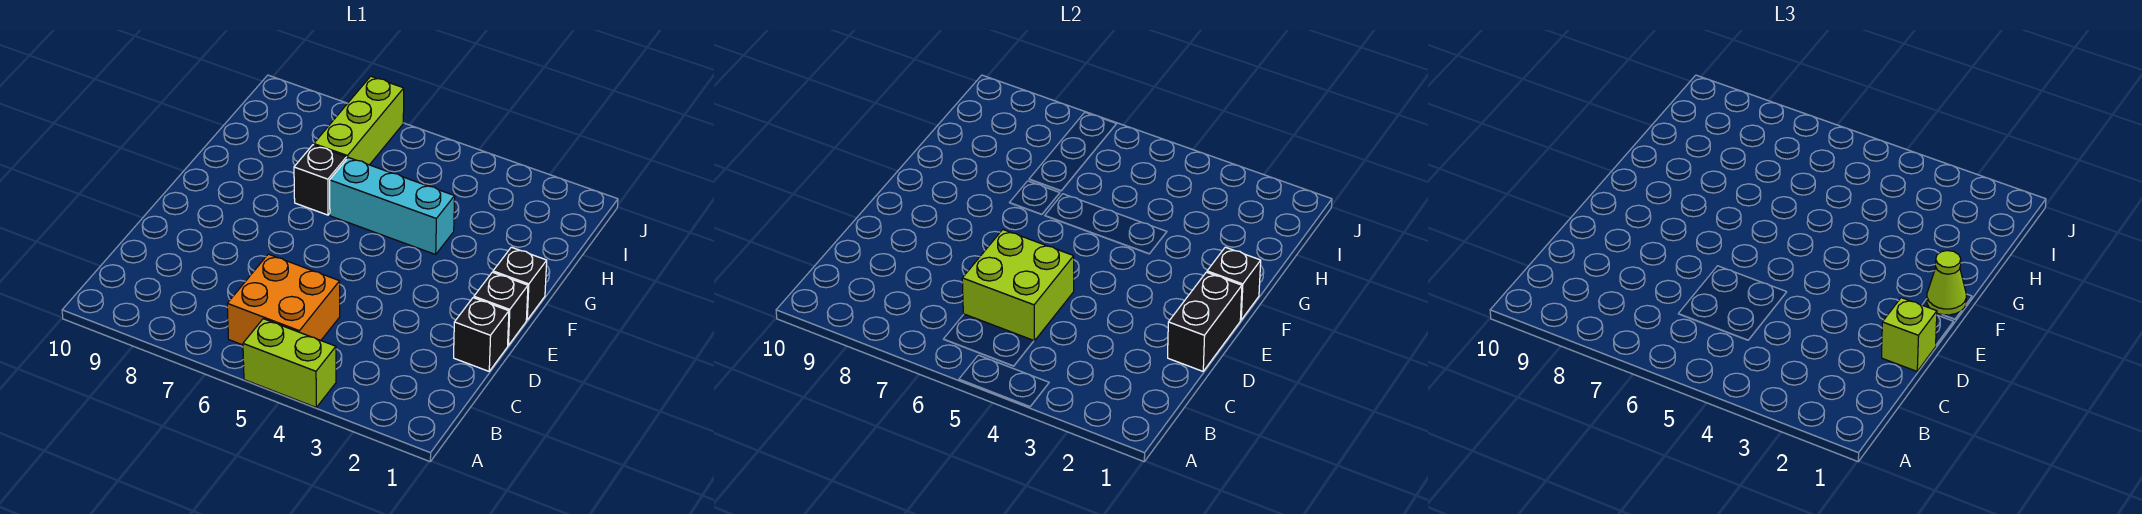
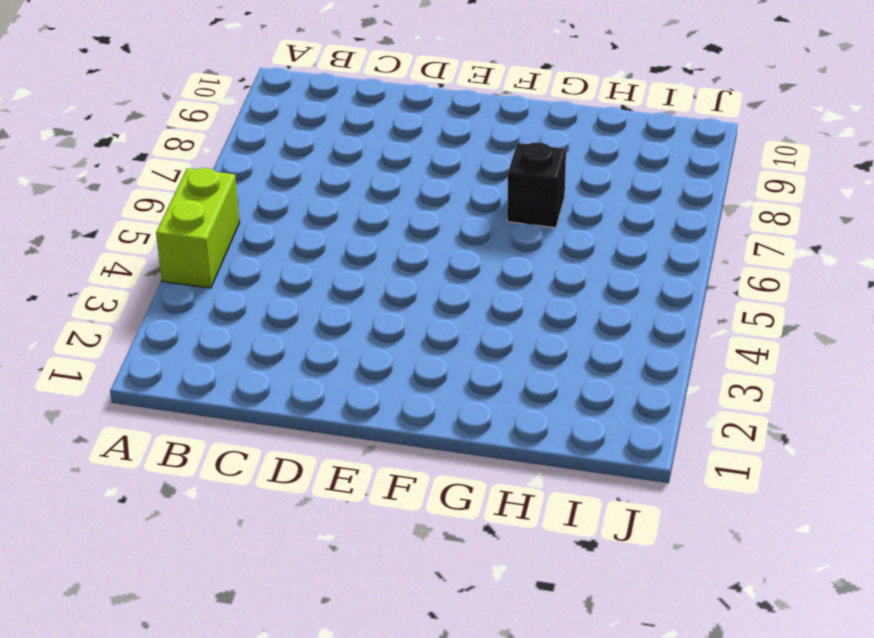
none -> orange brick B5:C6 level 1
none -> black brick D1 level 1
none -> black brick E1 level 1

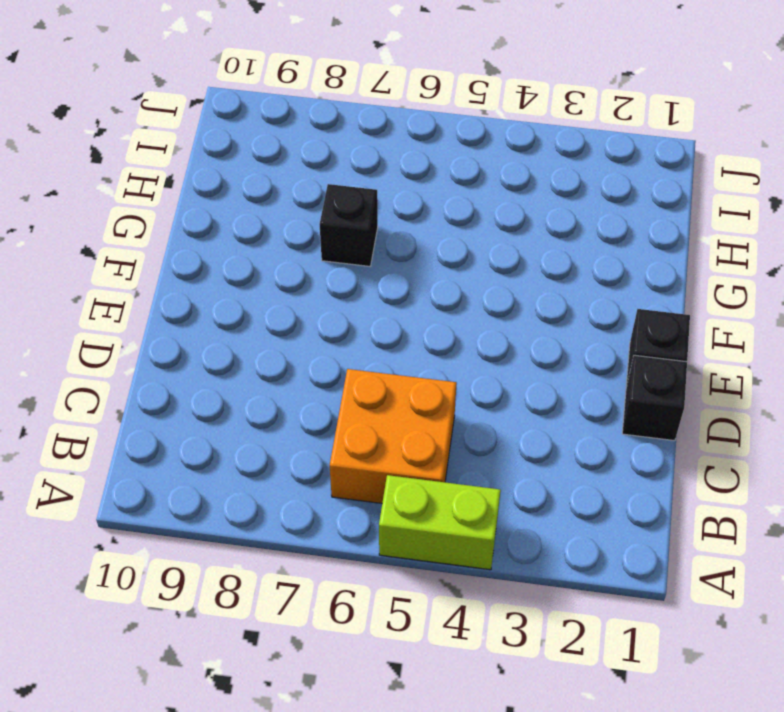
none -> black brick F1 level 1
none -> cyan brick G4:G6 level 1
none -> lime brick H7:J7 level 1

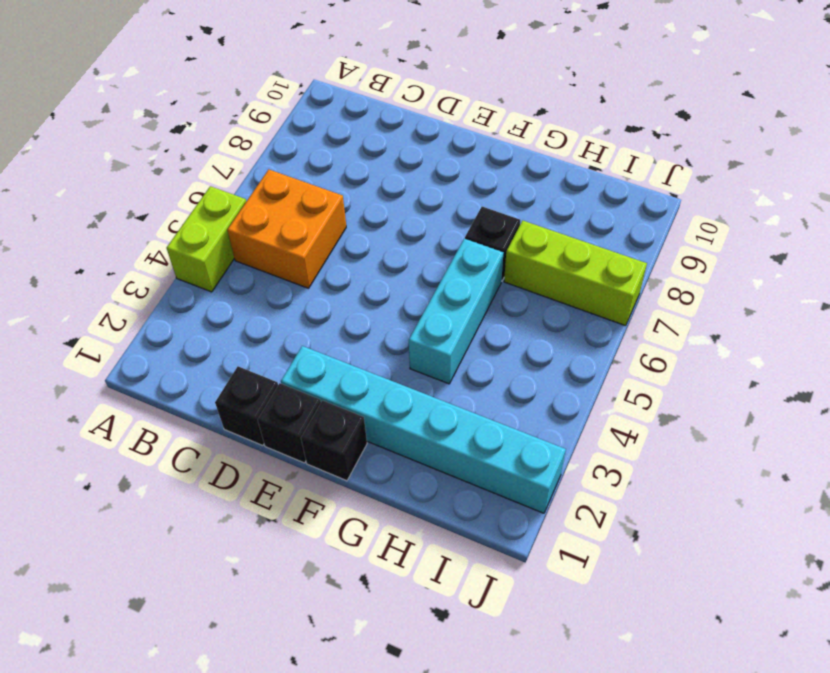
cyan brick E2:J2 level 1 -> none
none -> lime brick C5:D6 level 2
none -> black brick D1:E1 level 2
none -> black brick F1 level 2

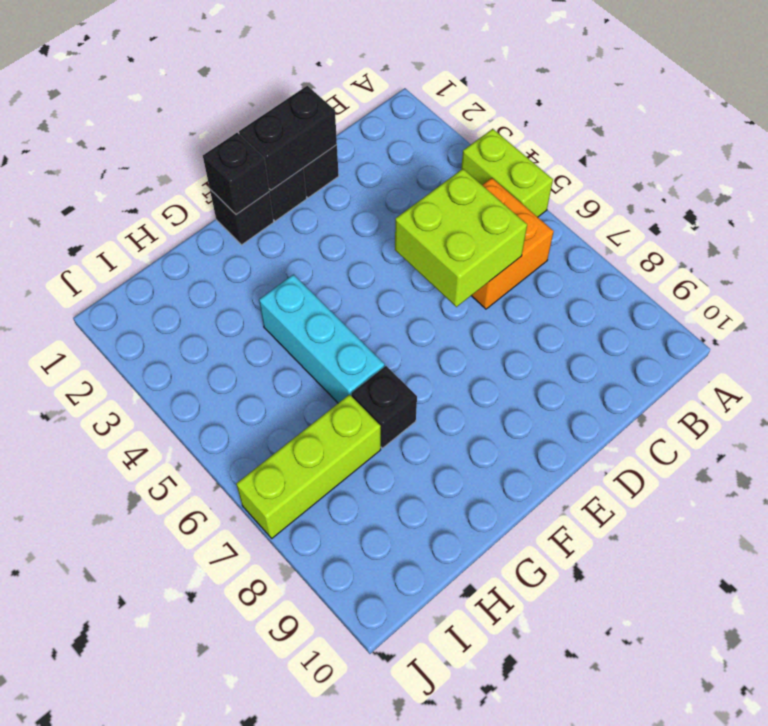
none -> lime brick D1 level 3
none -> lime cone F1 level 3

